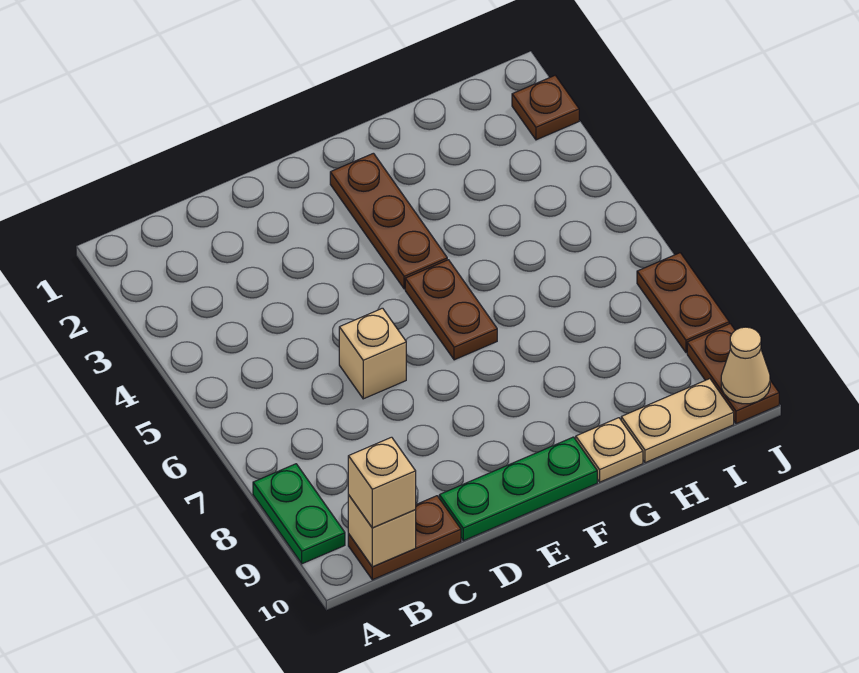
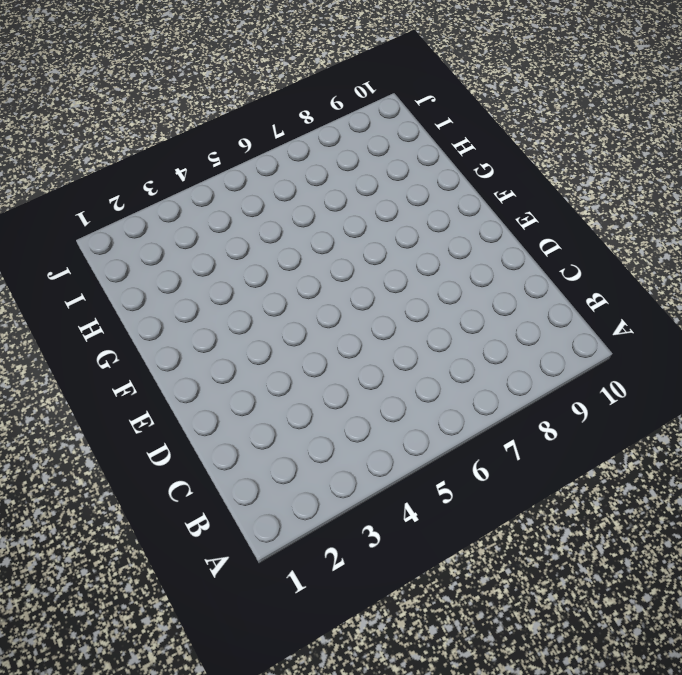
none -> green plate A8:A9 level 1
none -> brown plate B10:C10 level 1
none -> tan brick D6 level 1

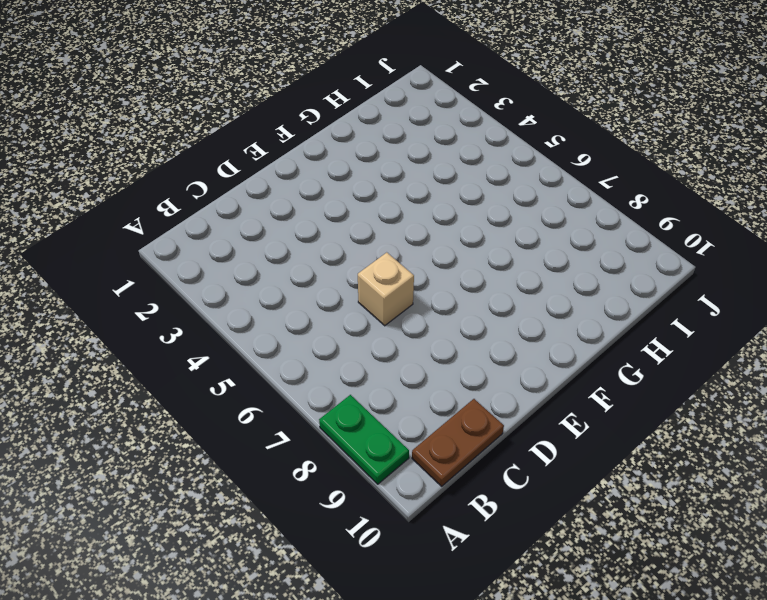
none -> green plate D10:F10 level 1
none -> brown plate F2:F4 level 1
none -> brown plate F5:F6 level 1

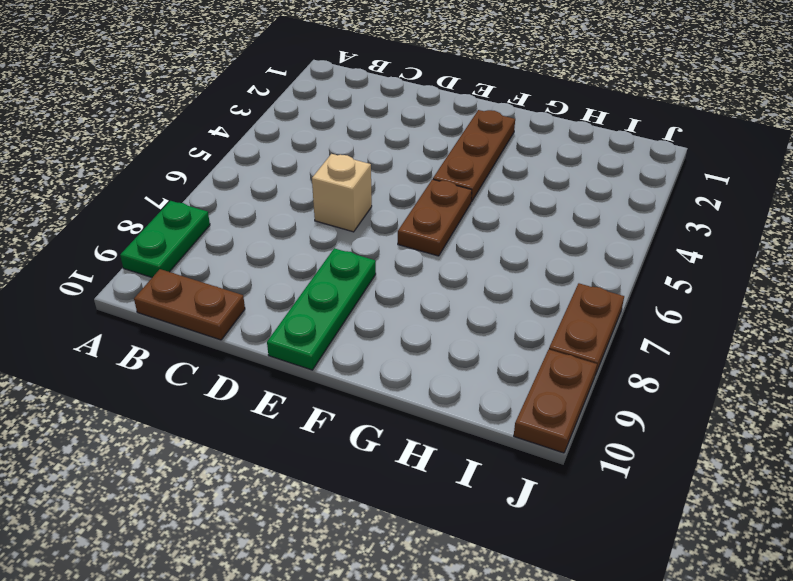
green plate E8:E10 level 1 -> green plate D10:F10 level 1
none -> tan plate G10 level 1
none -> tan plate H10:I10 level 1
none -> brown plate J2 level 1

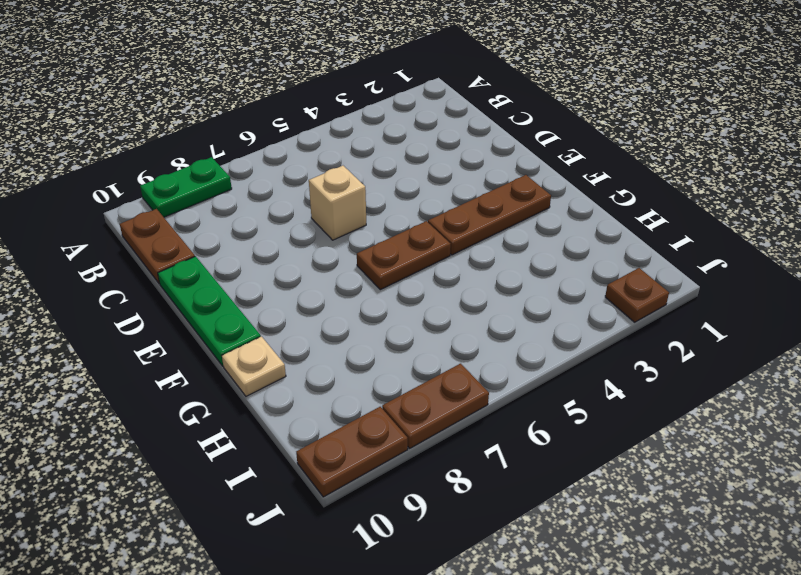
none -> tan plate H10:I10 level 1
none -> tan brick B10 level 2
none -> tan cone J10 level 2

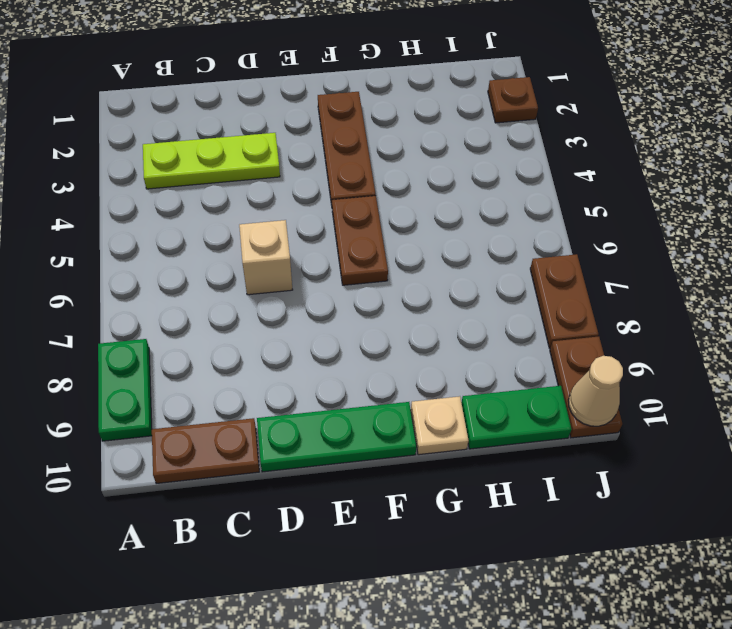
lime plate B3:D3 level 1 -> none
green plate H10:I10 level 1 -> tan plate H10:I10 level 1
none -> tan brick B10 level 2
none -> tan brick B10 level 3

